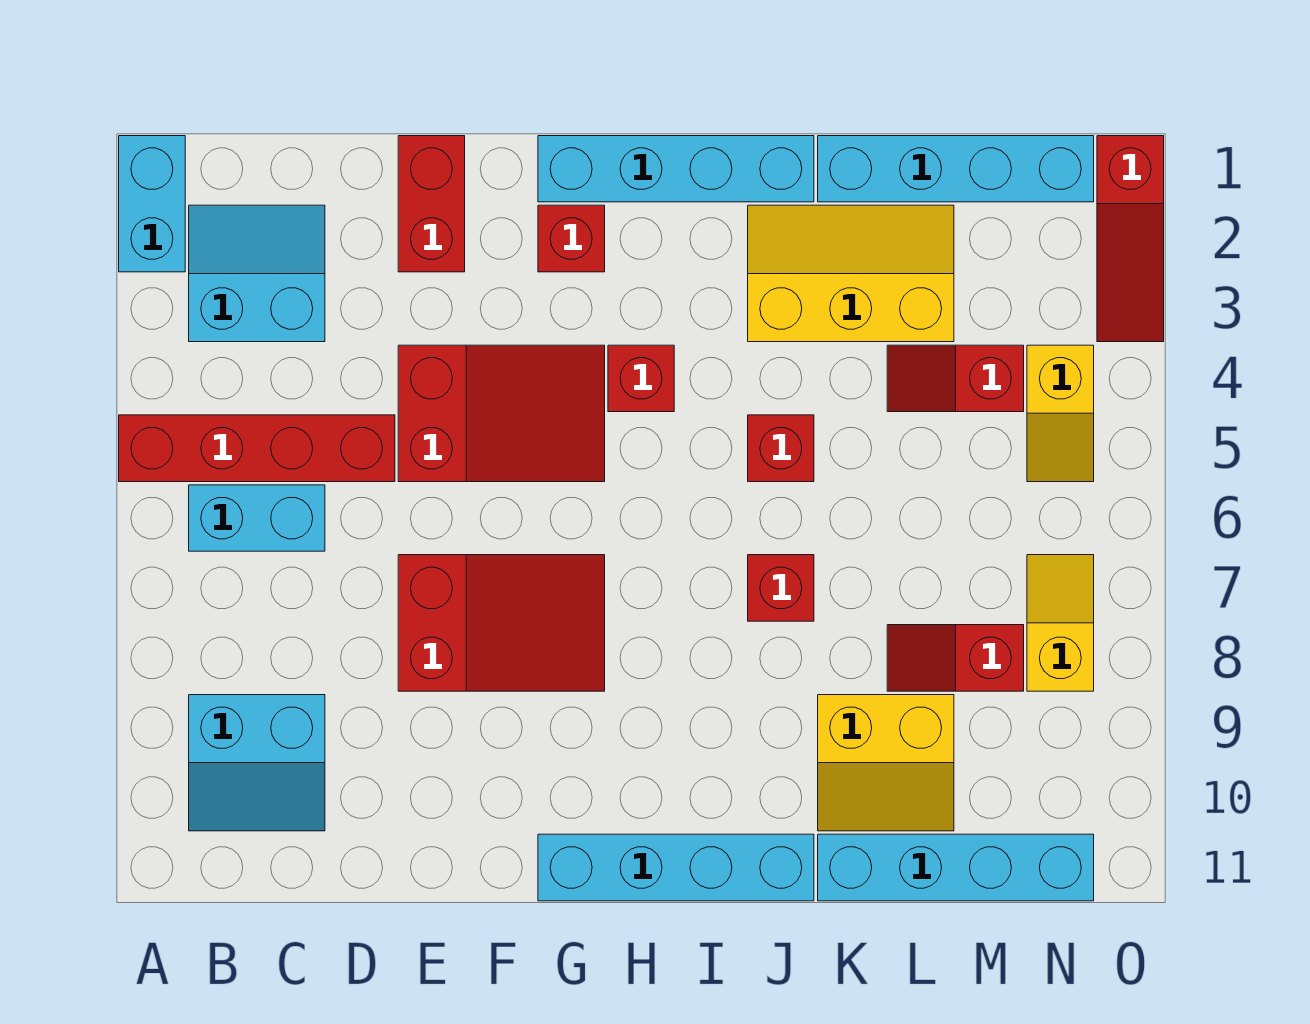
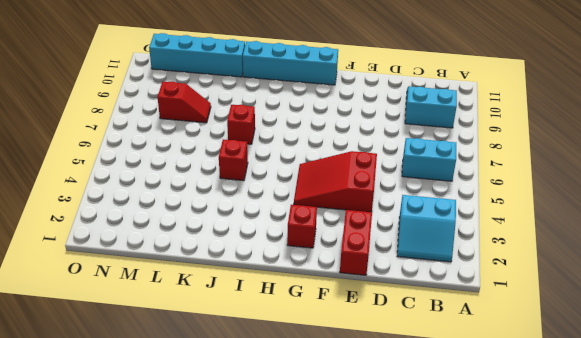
none -> cyan brick A1:A2 level 1
none -> red brick A5:D5 level 1
none -> red slope E7:G8 level 1 top E

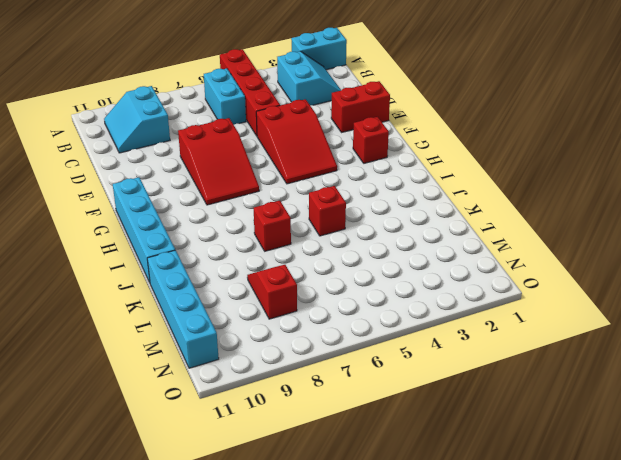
none -> cyan brick G1:J1 level 1
none -> red brick H4 level 1
none -> yellow slope J2:L3 level 1 top 3

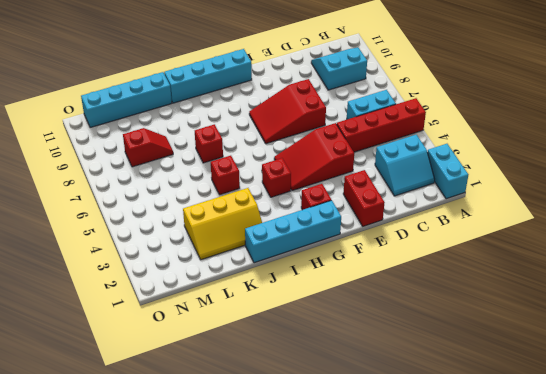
none -> cyan brick K1:N1 level 1
none -> yellow slope K9:L10 level 1 top 9
none -> red slope L4:M4 level 1 top M

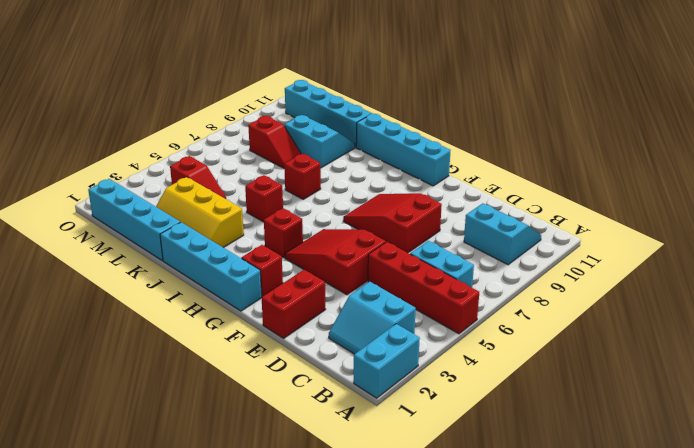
cyan slope K9:L10 level 1 top 9 -> yellow slope K9:L10 level 1 top 9
none -> yellow slope N4:N5 level 1 top 4
none -> yellow slope N7:N8 level 1 top 8
none -> red slope O1:O3 level 1 top 1

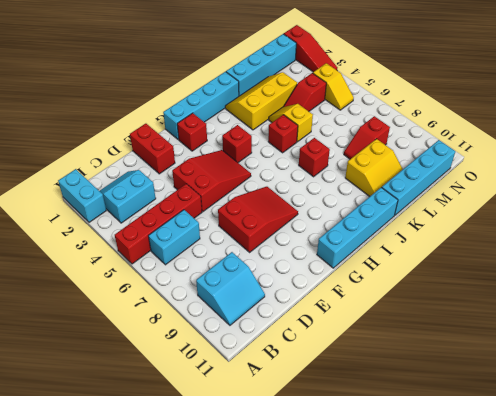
yellow slope K4:K5 level 1 top 5 -> yellow slope N7:N8 level 1 top 8

